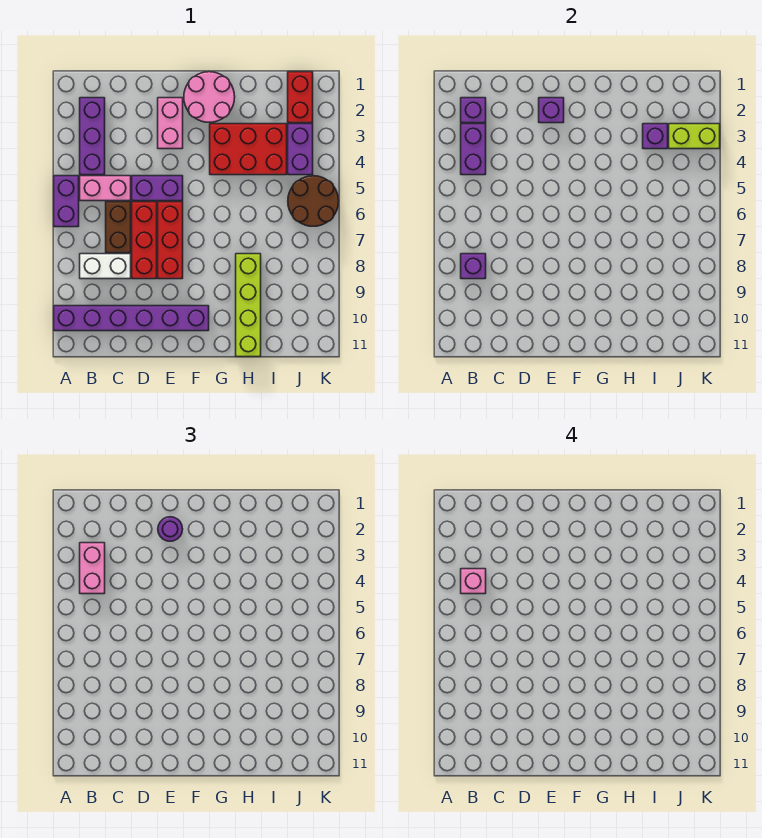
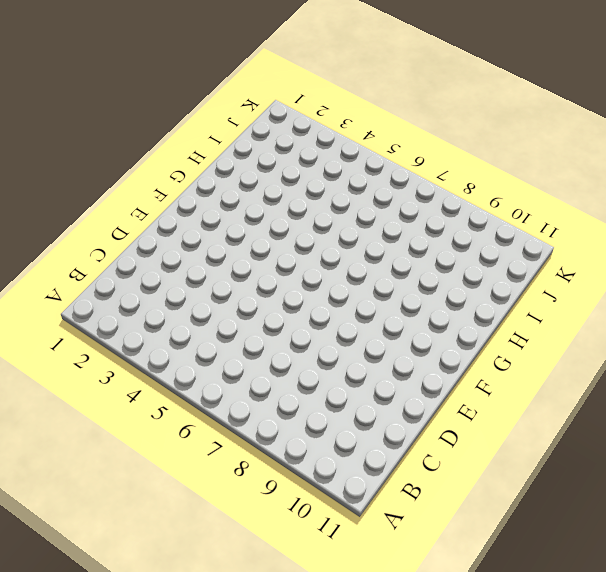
none -> purple brick A5:A6 level 1
none -> purple brick A10:F10 level 1
none -> purple brick B2:B4 level 1

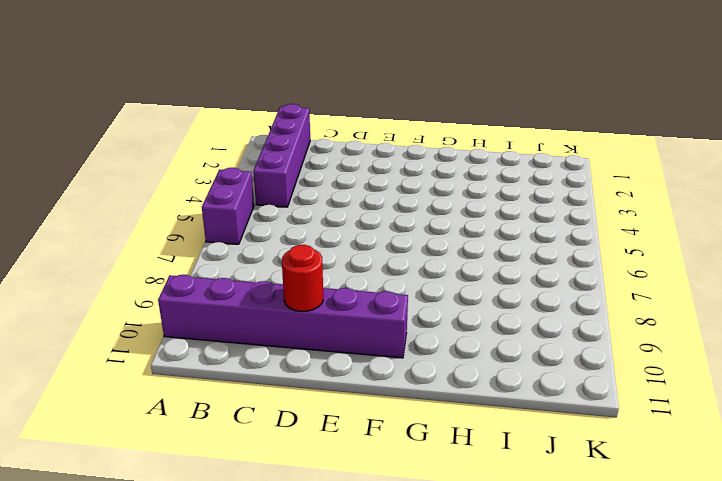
purple brick B1:B4 level 1 -> purple brick B2:B4 level 1
red round brick D10 level 2 -> none
none -> pink brick B5:C5 level 1
none -> white brick B8:C8 level 1
none -> brown brick C6:C7 level 1

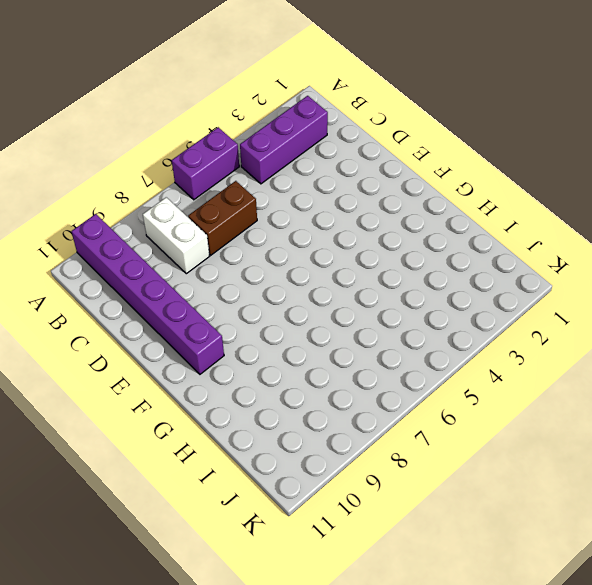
none -> pink brick B5:C5 level 1
none -> purple brick D5:E5 level 1
none -> red brick D6:D8 level 1

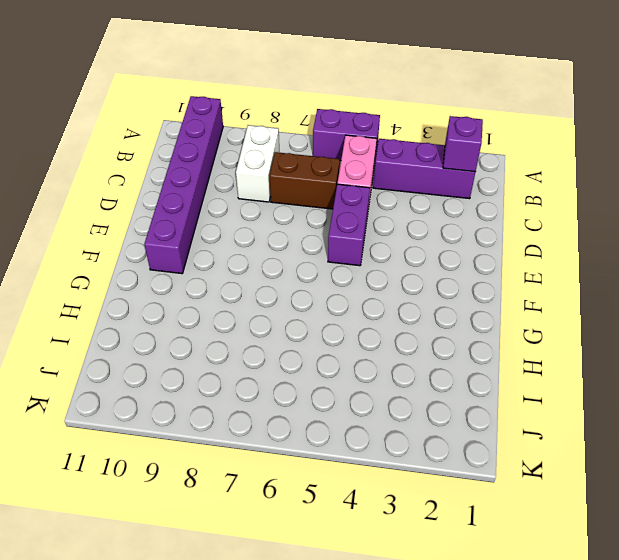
none -> red brick D6:D8 level 1
none -> pink brick E2:E3 level 1
none -> red brick E6:E8 level 1

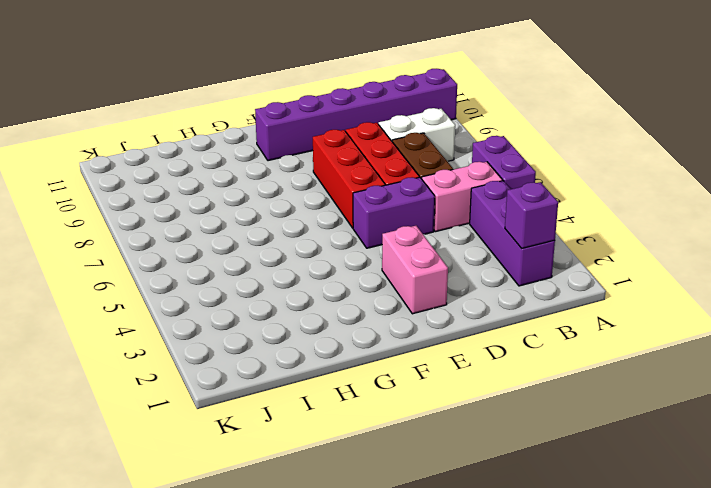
none -> pink round brick F1:G2 level 1
none -> red brick G3:I4 level 1
none -> lime brick H8:H11 level 1

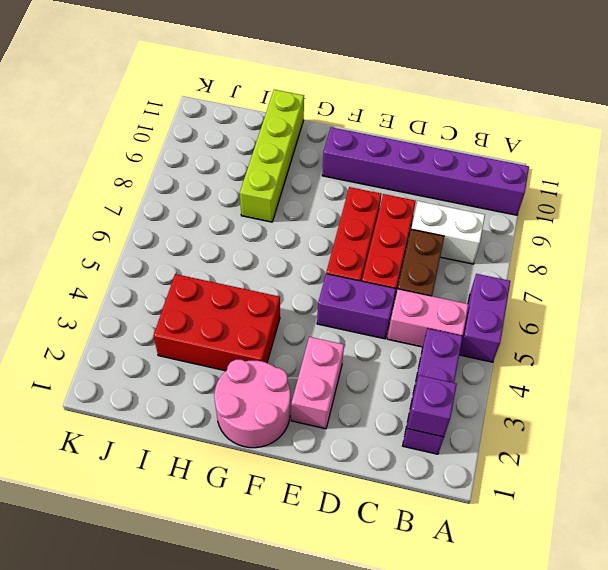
none -> red brick J1:J2 level 1
none -> purple brick J3:J4 level 1
none -> brown round brick J5:K6 level 1

